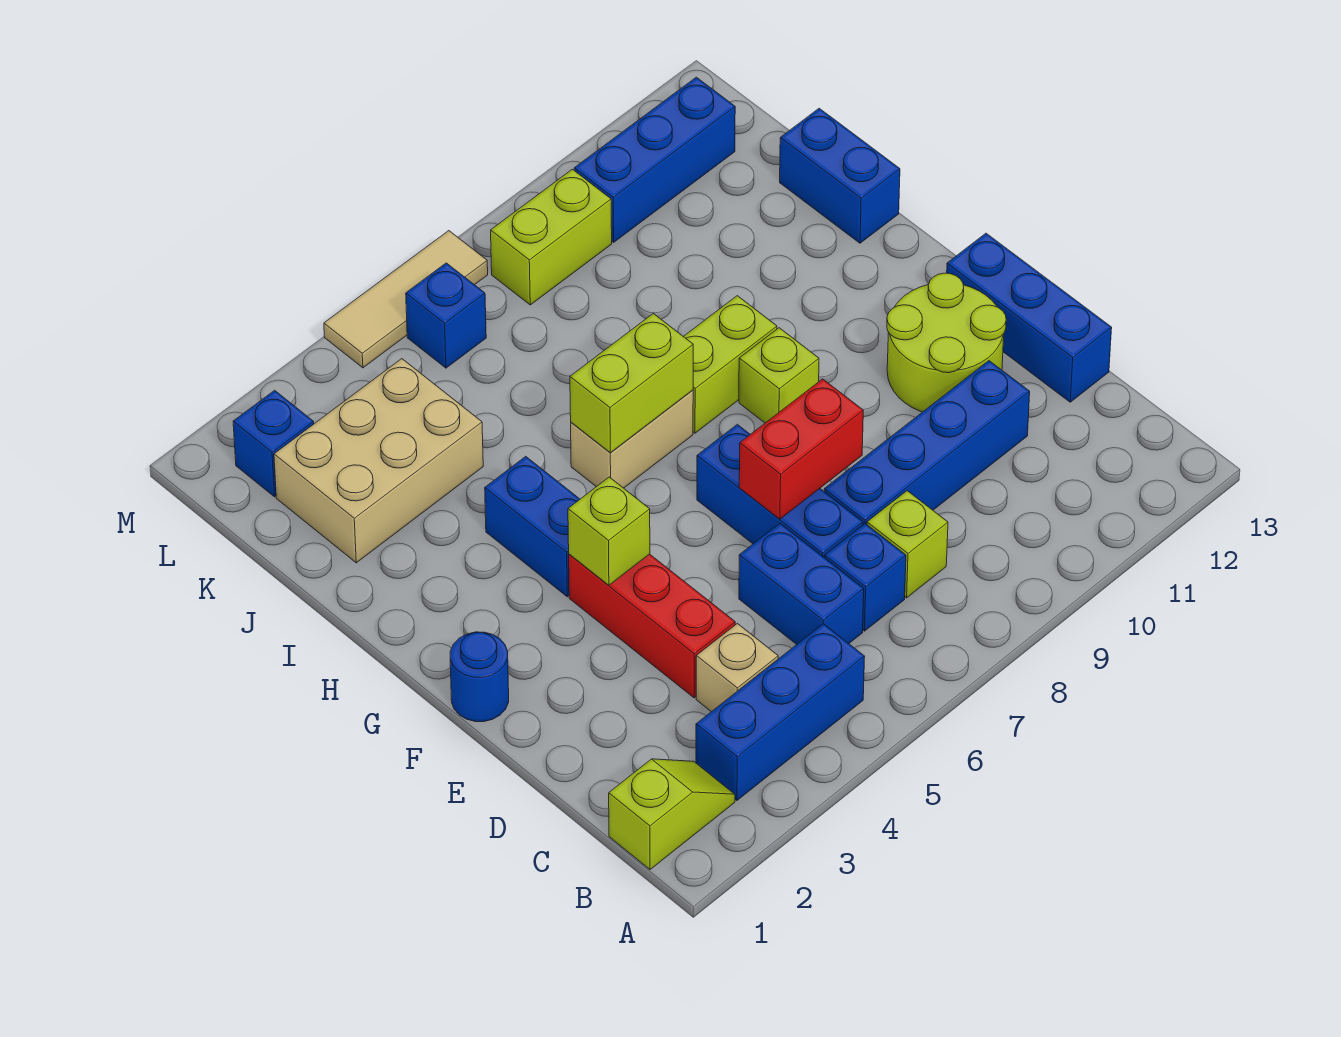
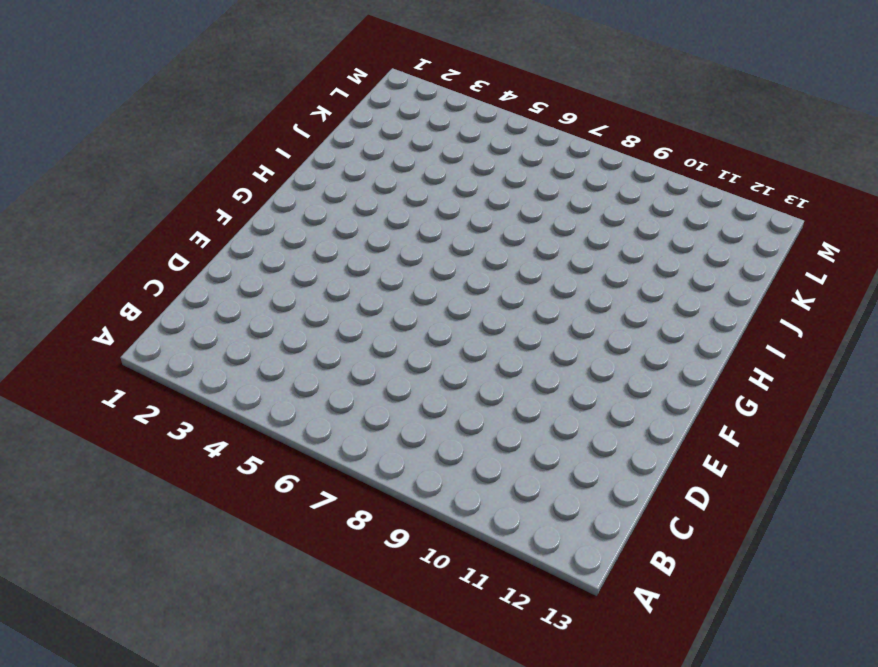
none -> lime slope B1:B2 level 1 top 1
none -> blue brick B3:B5 level 1
none -> tan brick C4 level 1

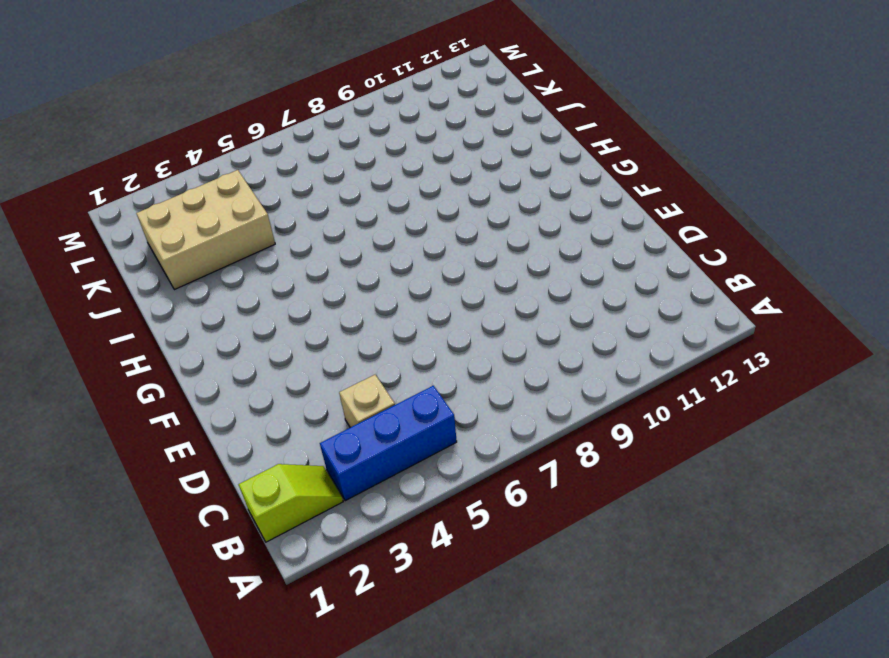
none -> blue brick C6:D6 level 1
none -> blue brick C7 level 1
none -> lime brick C8 level 1

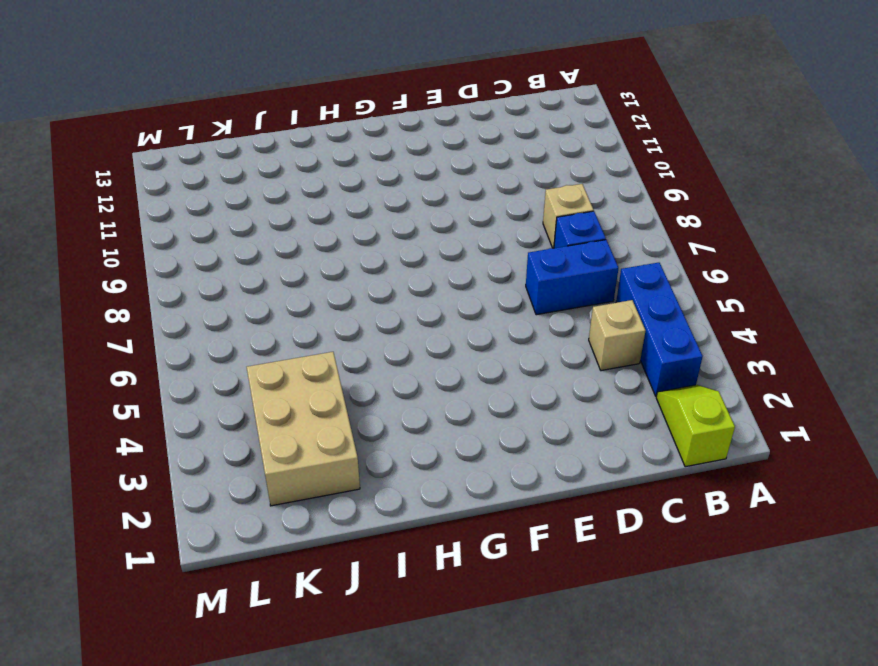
tan brick C8 level 1 -> lime brick C8 level 1
none -> red brick D4:F4 level 1
none -> blue brick D7:F7 level 1
none -> blue brick D8:D11 level 1

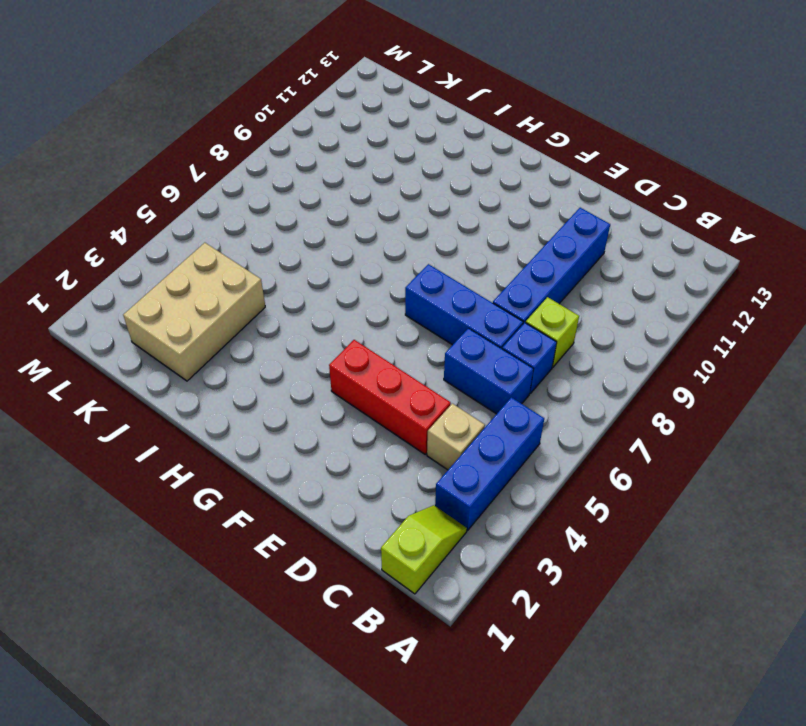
none -> blue brick D13:F13 level 1
none -> lime round brick E11:F12 level 1
none -> blue round brick F1 level 1

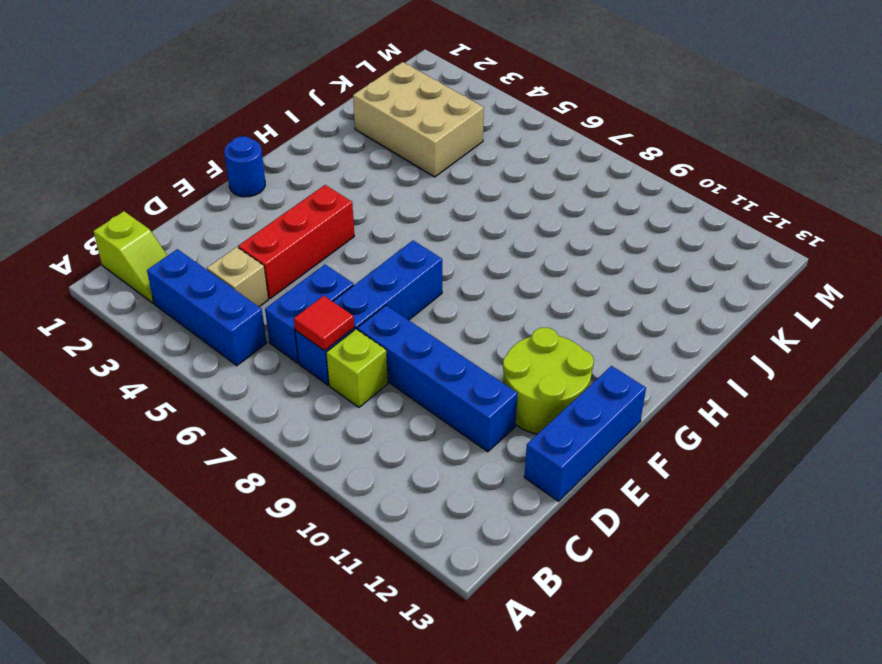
red tile C7 level 2 -> none
none -> blue brick G4:H4 level 1
none -> lime brick G9 level 1
none -> tan brick H6:H7 level 1

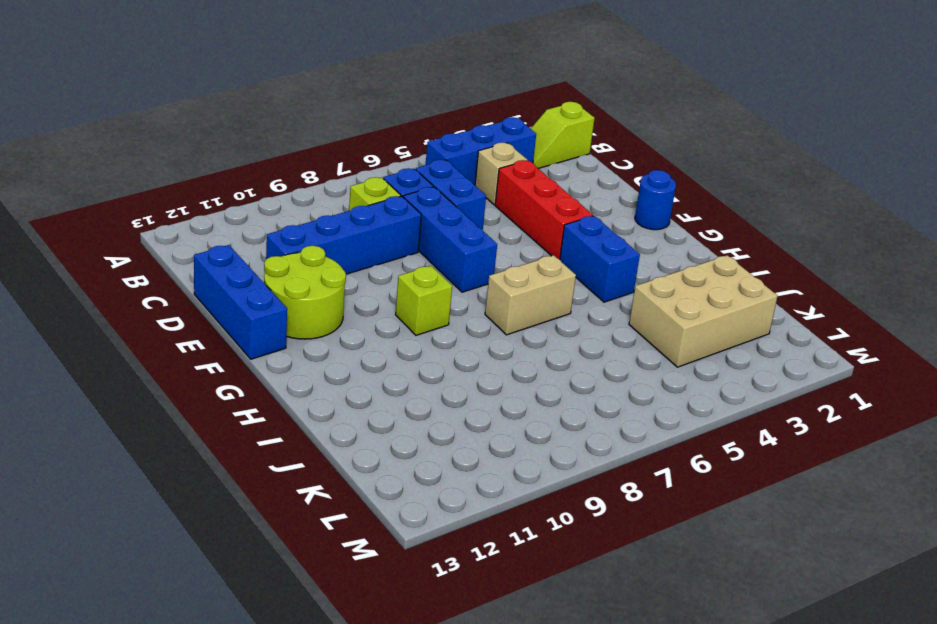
none -> lime brick H8:H9 level 1
none -> blue brick I13:J13 level 1
none -> blue brick L2 level 1

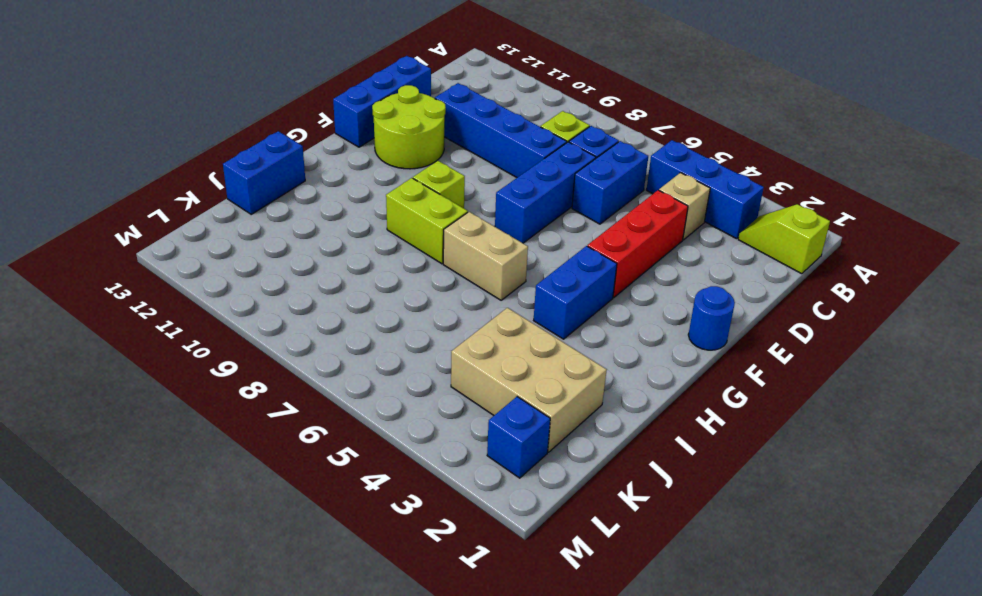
none -> blue brick L6 level 1
none -> lime brick L8:L9 level 1
none -> blue brick L10:L12 level 1

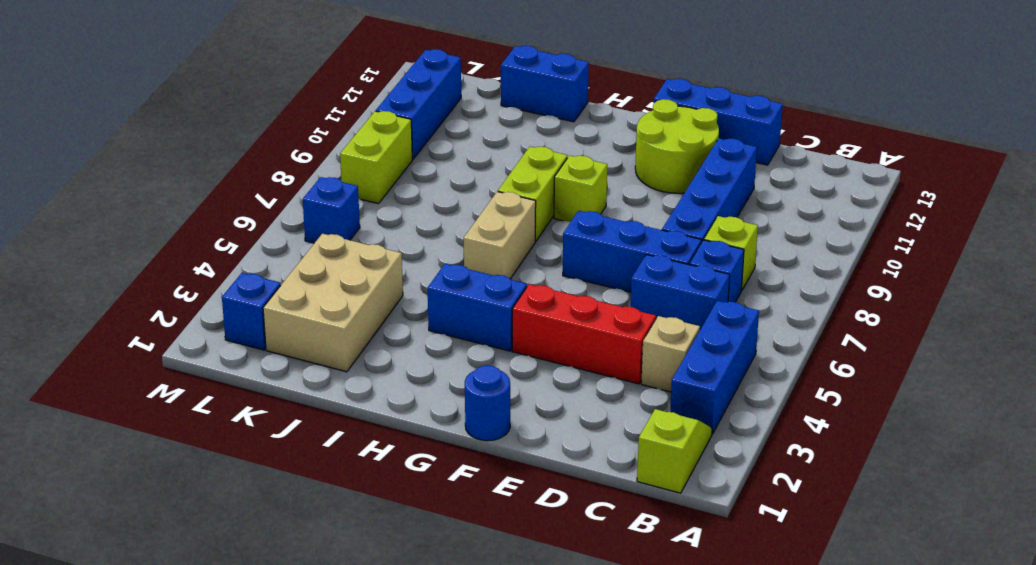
none -> tan tile M5:M7 level 1
none -> red brick E7:E8 level 2
none -> lime brick F4 level 2

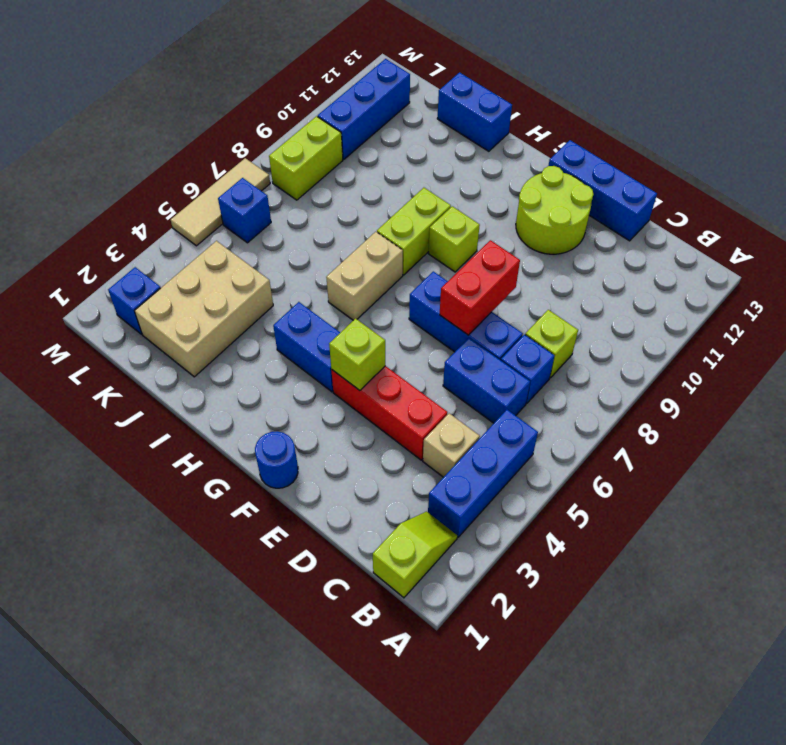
none -> blue brick D8:D11 level 1
none -> lime brick H6:H7 level 2

